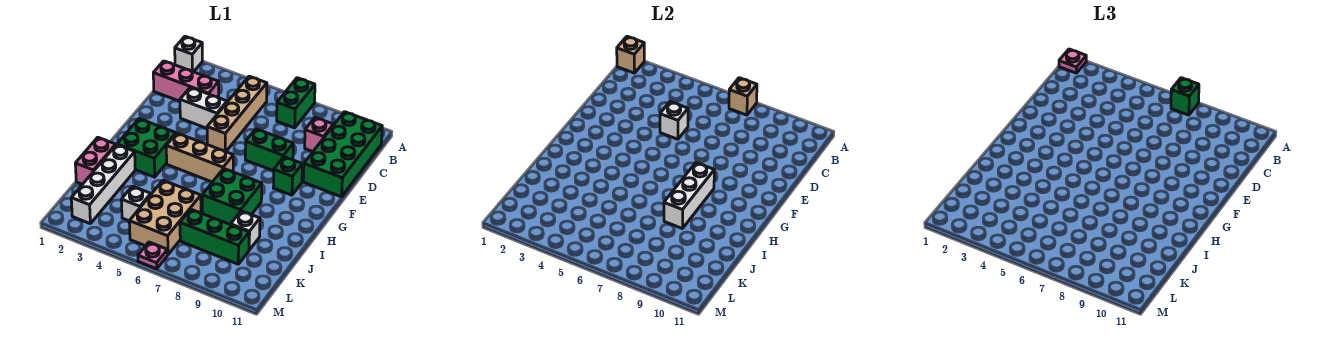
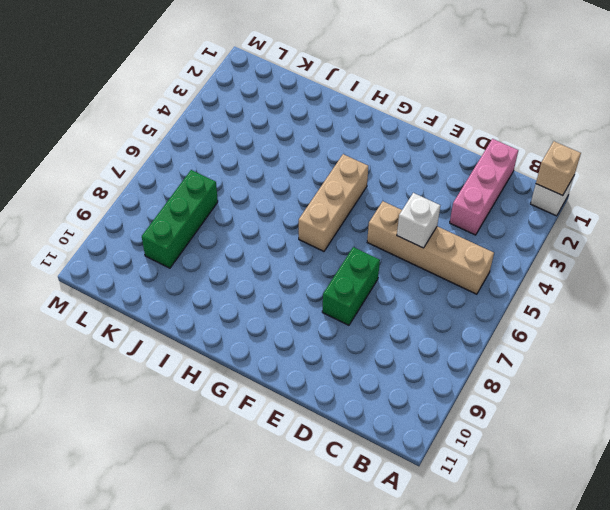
none -> green brick A7:B7 level 1
none -> green brick B10:E11 level 1
none -> pink brick C9 level 1

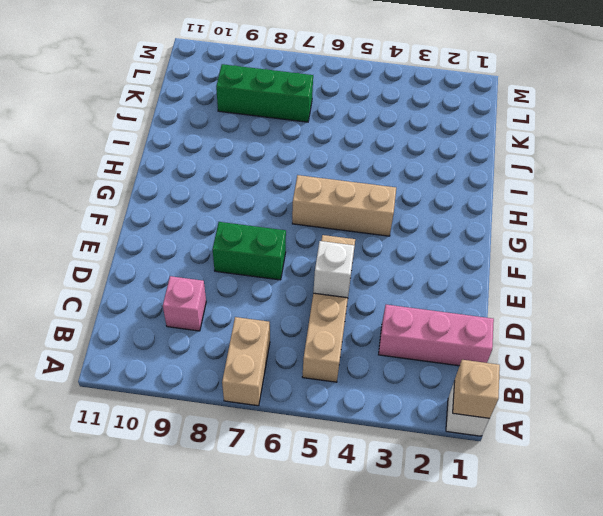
tan brick A7:B7 level 1 -> green brick A7:B7 level 1
none -> green brick B10:E11 level 1
none -> white brick D3:D4 level 1
none -> green brick F9 level 1

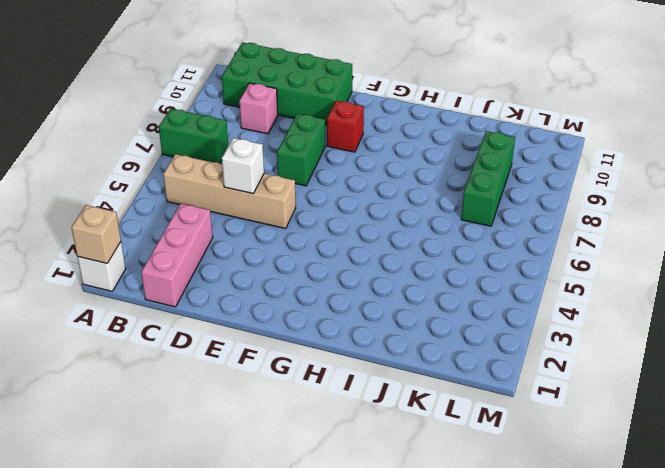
red brick F9 level 1 -> green brick F9 level 1
none -> white brick D3:D4 level 1
none -> green brick G2:H3 level 1
none -> tan brick G4:G6 level 1

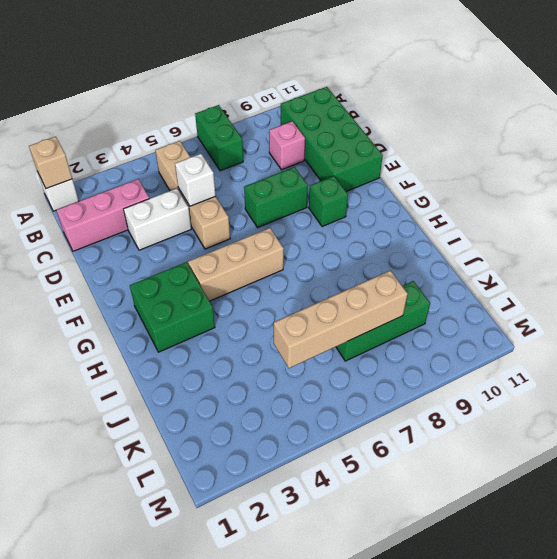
tan brick K5:K8 level 2 -> none
none -> green brick H7:I8 level 1
none -> pink brick I1:J1 level 1
none -> white brick I2:L2 level 1

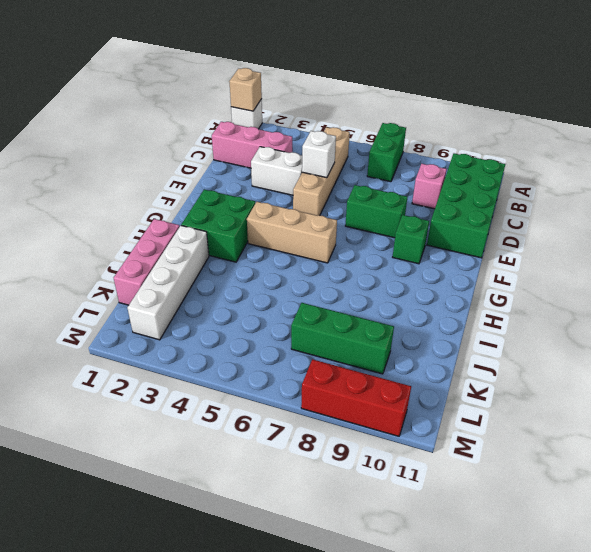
pink brick I1:K1 level 1 -> pink brick I1:J1 level 1
red brick M8:M10 level 1 -> none
none -> green brick H7:I8 level 1
none -> tan brick J5:L6 level 1
none -> white brick J9 level 1

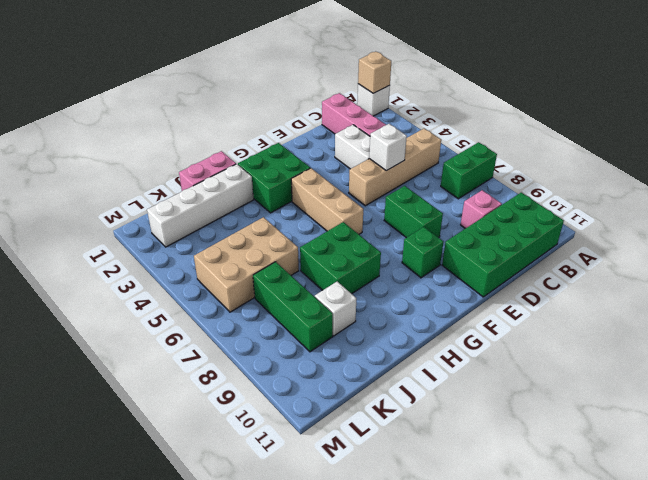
none -> white brick K4 level 1
none -> pink plate M6 level 1
none -> tan brick A7 level 2

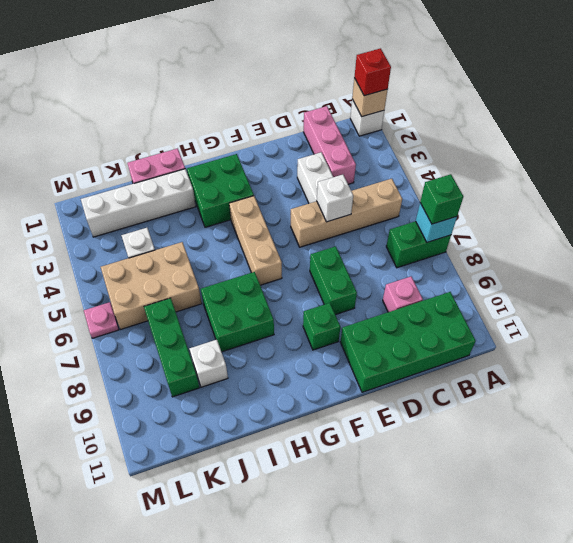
red brick A1 level 3 -> pink plate A1 level 3
cyan brick A7 level 2 -> tan brick A7 level 2
none -> white brick G8:I8 level 2

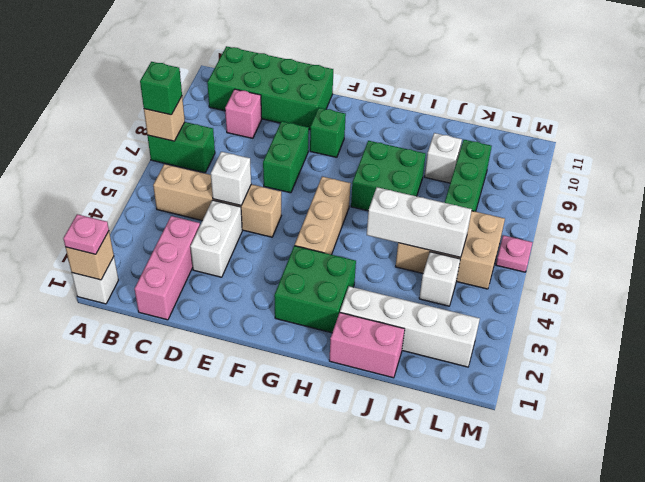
white brick I5:K5 level 2 -> white brick G8:I8 level 2

